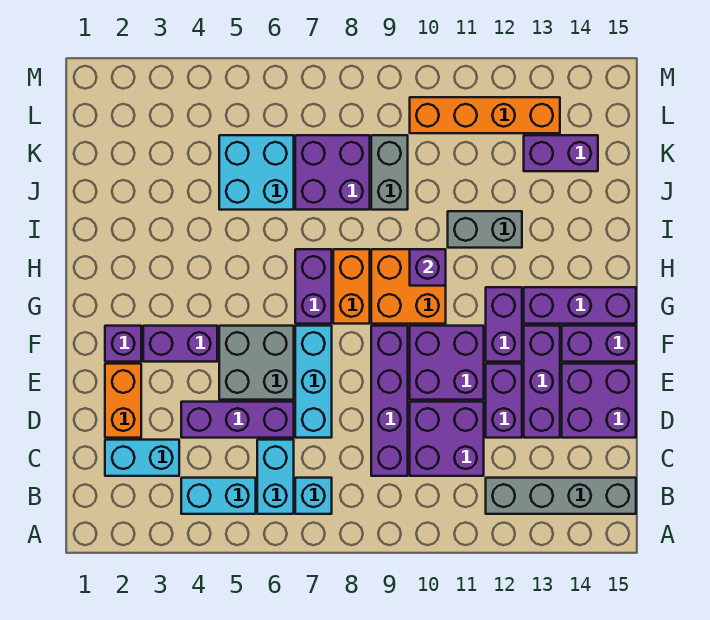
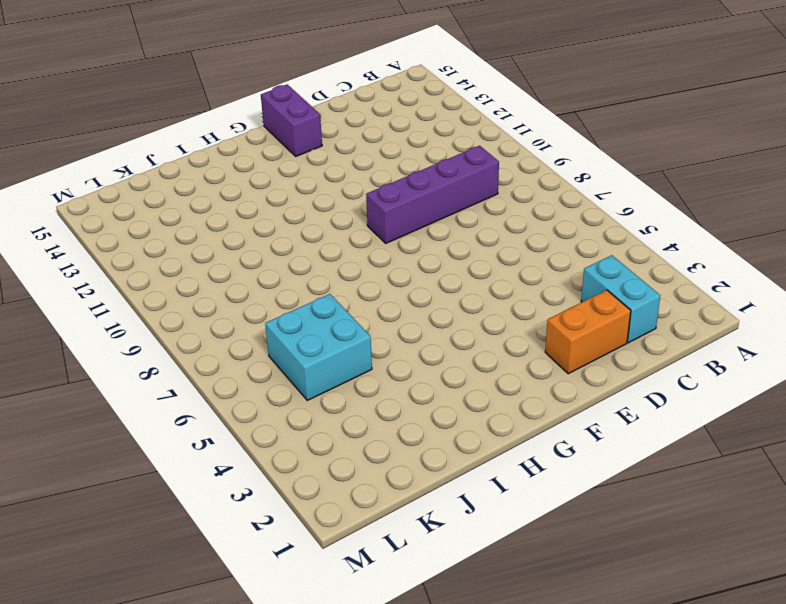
none -> cyan brick B4:B5 level 1
none -> cyan brick B6:C6 level 1
none -> cyan brick B7 level 1
none -> grey brick B12:B15 level 1

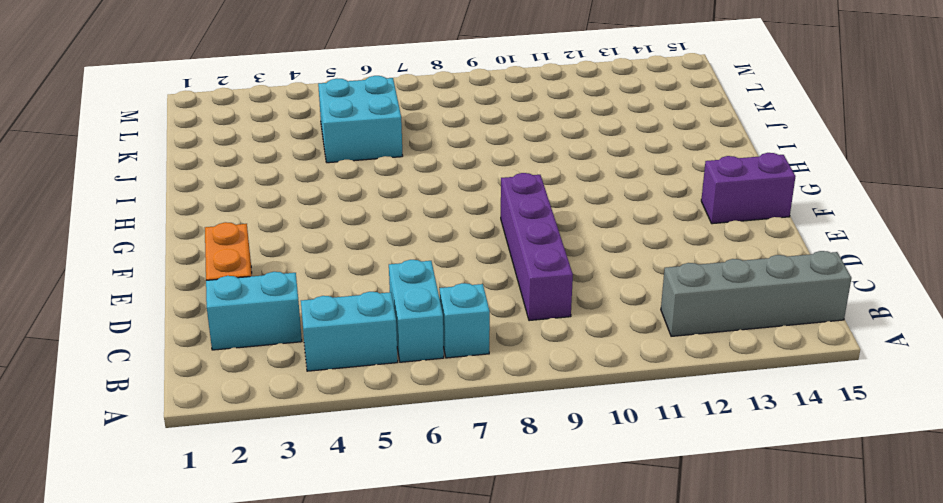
none -> purple brick C10:D11 level 1
none -> purple brick D4:D6 level 1
none -> cyan brick D7:F7 level 1
none -> purple brick D12:E12 level 1

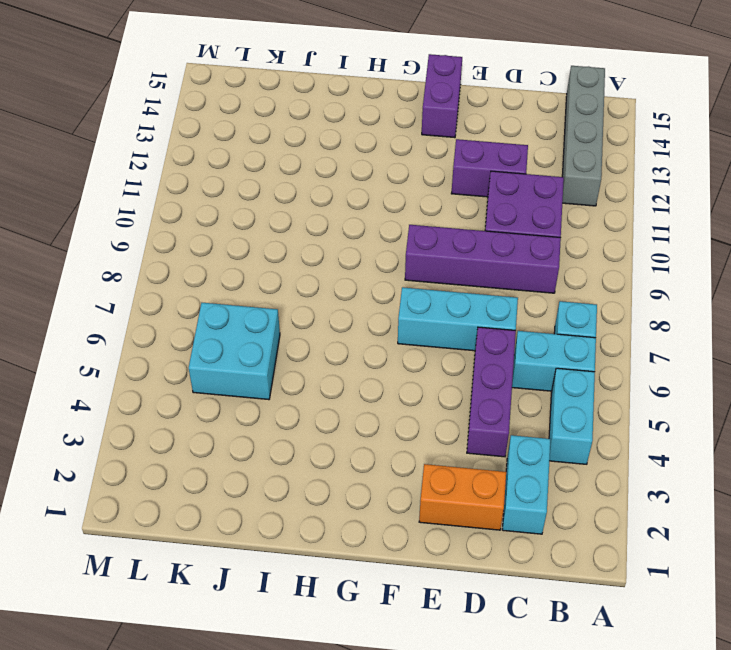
none -> purple brick D13:F13 level 1
none -> purple brick D14:E15 level 1
none -> grey brick E5:F6 level 1
none -> purple brick E10:F11 level 1

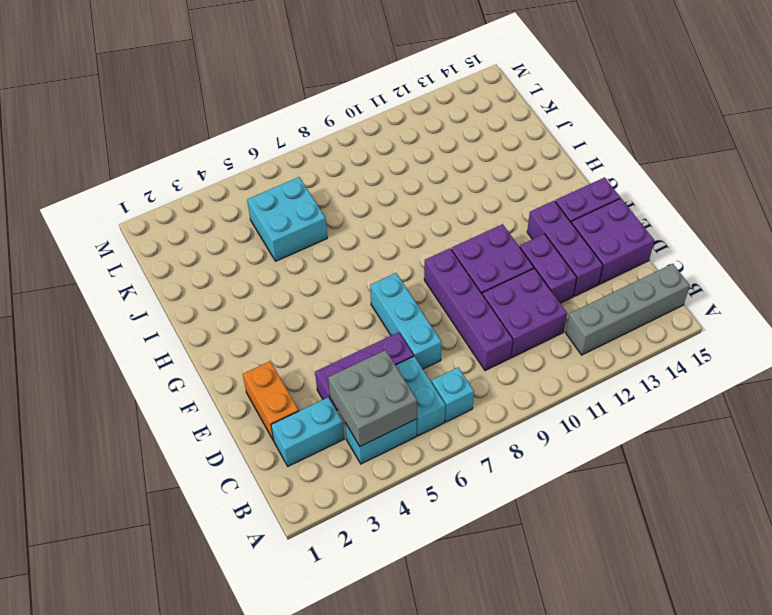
grey brick B4:C5 level 2 -> grey brick E5:F6 level 1
none -> purple brick F2 level 1
none -> purple brick F3:F4 level 1
none -> purple brick F12:G12 level 1
none -> purple brick G7:H7 level 1

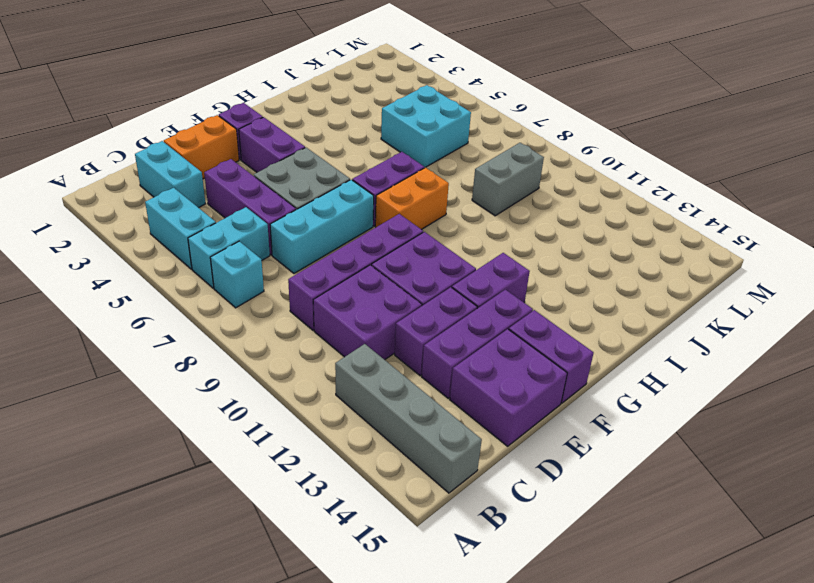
none -> orange brick G9:H10 level 1
none -> purple brick G13:G15 level 1
none -> grey brick I11:I12 level 1
none -> purple brick J7:K8 level 1

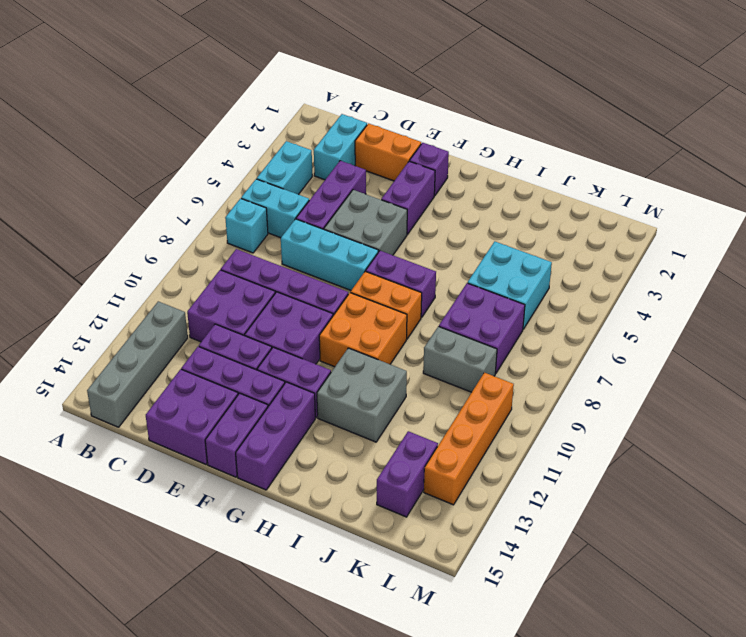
grey brick H11:I12 level 1 -> grey brick I11:I12 level 1
none -> purple brick H10 level 2

